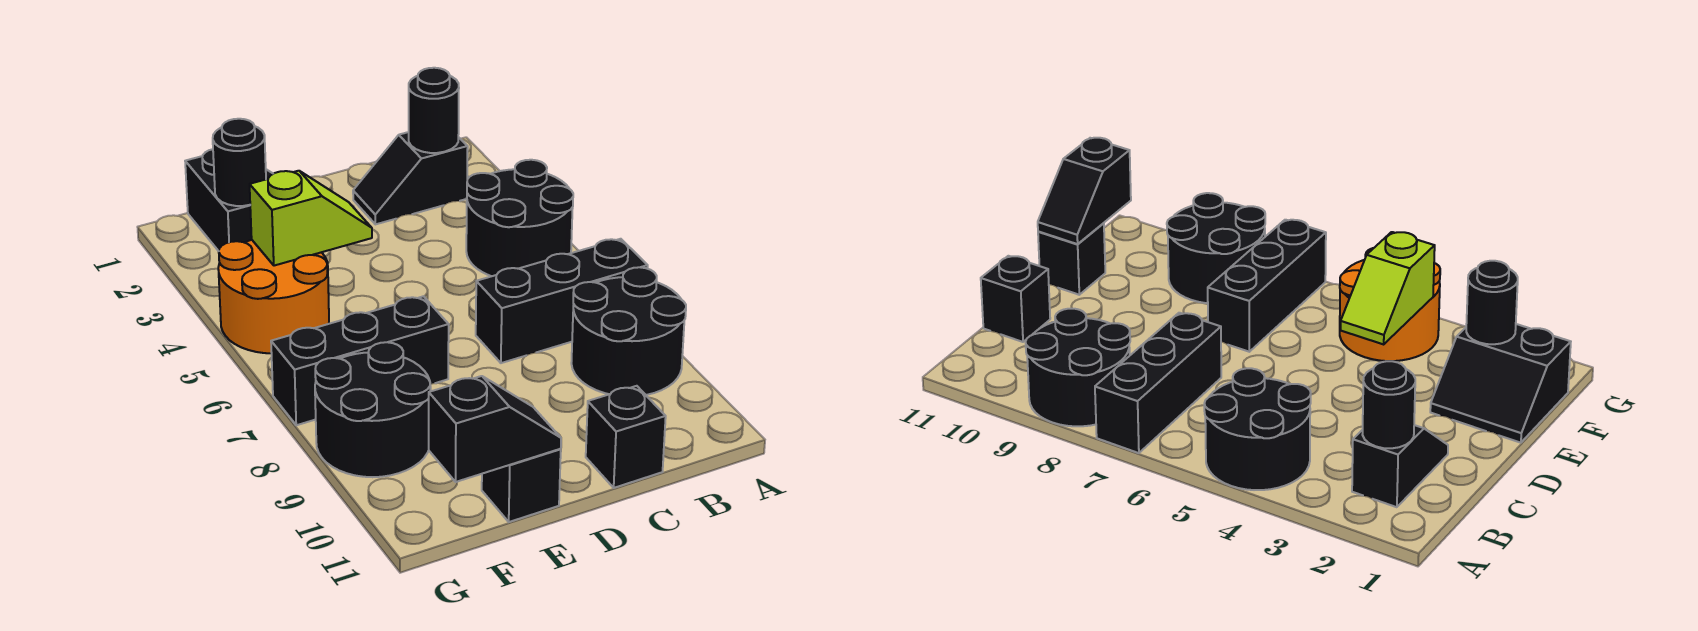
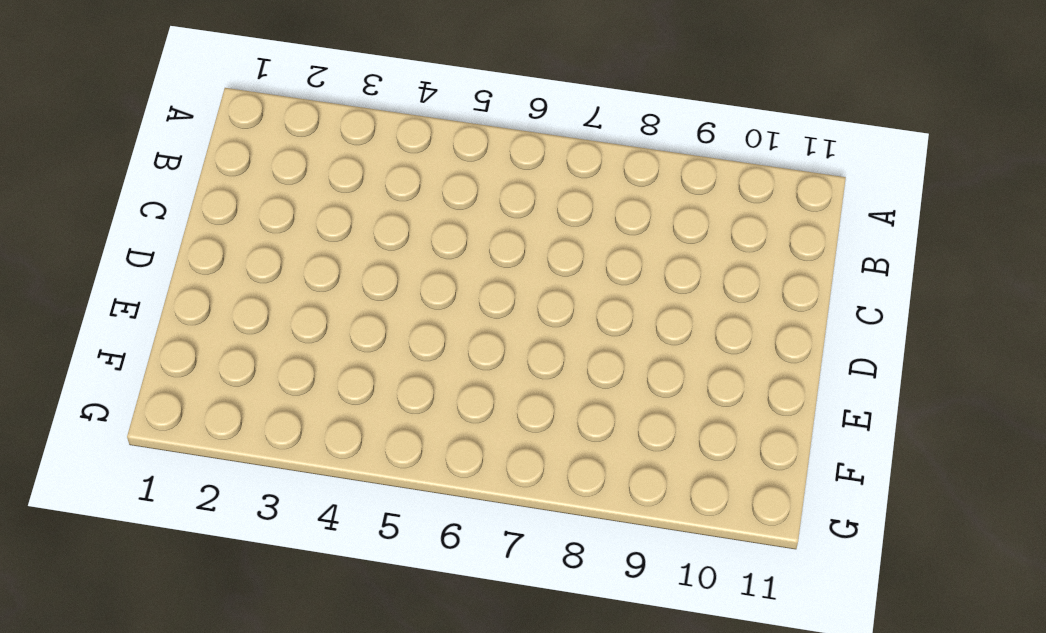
none -> black round brick A4:B5 level 1
none -> black brick A7:C7 level 1
none -> black round brick A8:B9 level 1

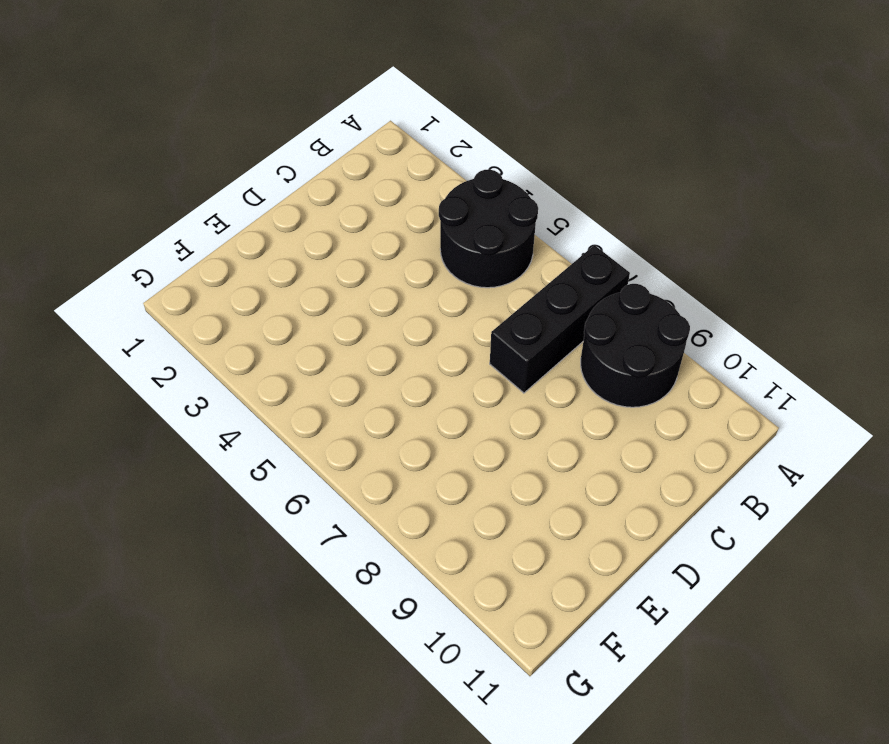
none -> black slope B2:C2 level 1 top B
none -> black brick C11 level 1
none -> black slope E1:F2 level 1 top F

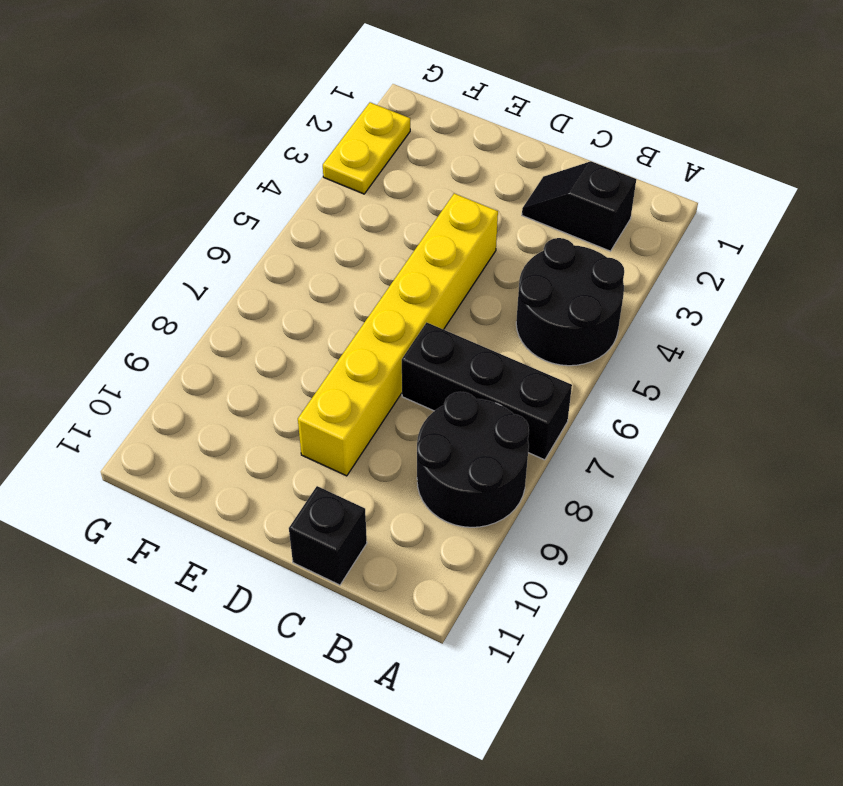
yellow brick D4:D9 level 1 -> none
yellow plate G2:G3 level 1 -> none
none -> black slope E1:F2 level 1 top F
none -> black brick E7:G7 level 1
none -> black brick E11 level 1

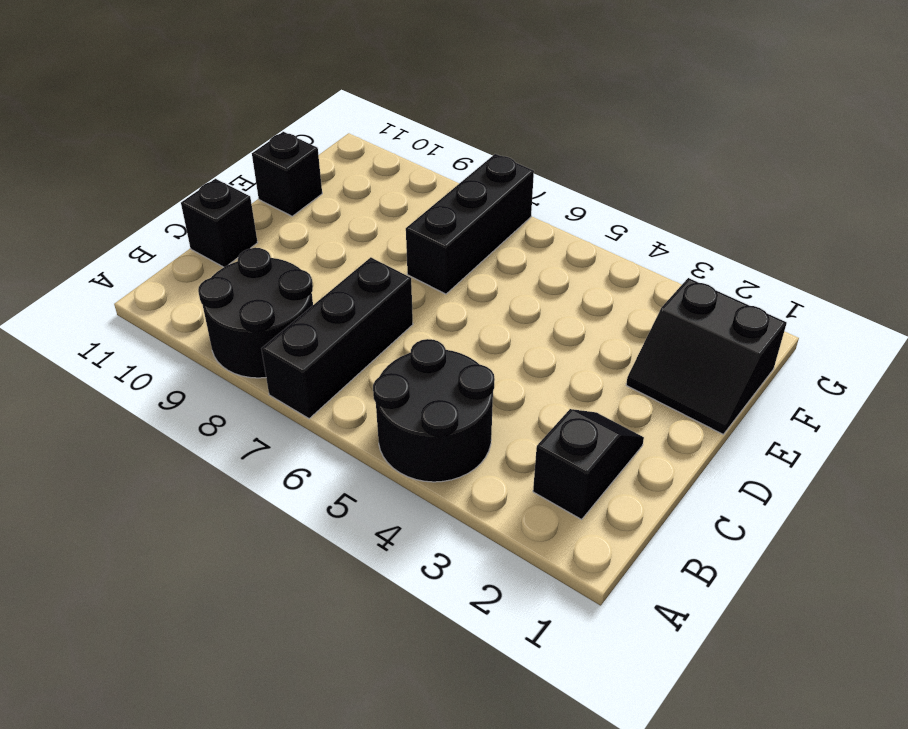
none -> orange round brick F4:G5 level 1
none -> black round brick F8:G9 level 1
none -> black round brick B2 level 2

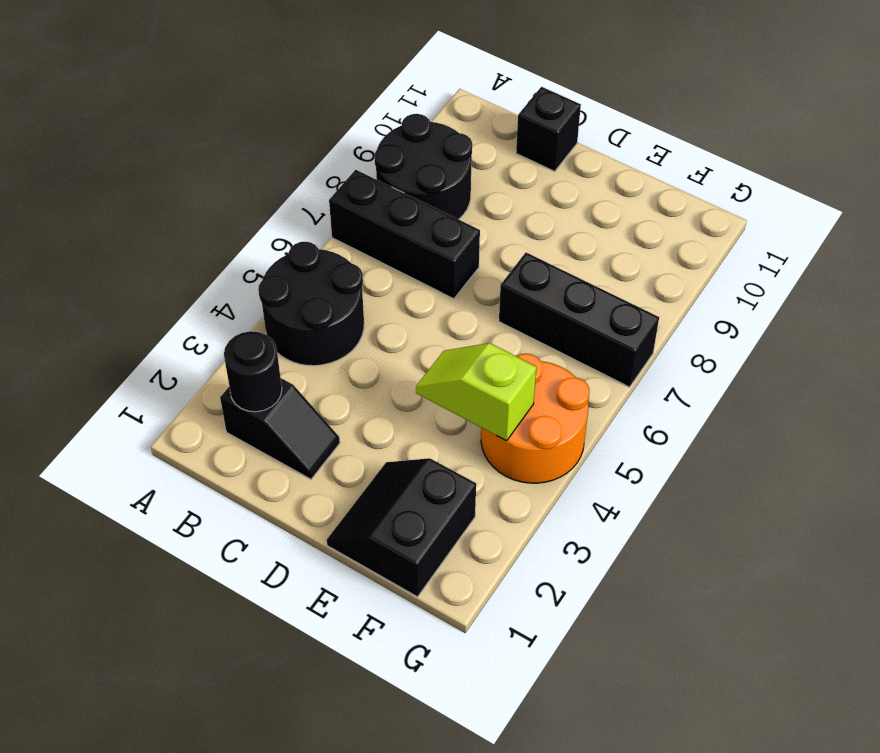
none -> black brick E11 level 1
none -> black round brick F8:G9 level 1
none -> black slope E11:F11 level 2 top F

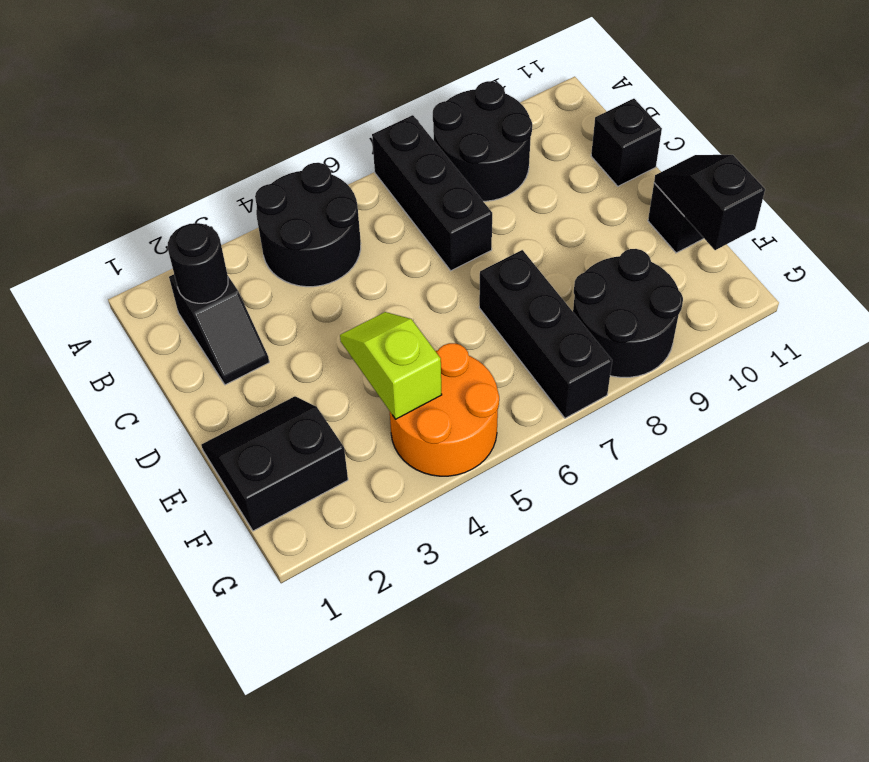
none -> black round brick F2 level 2

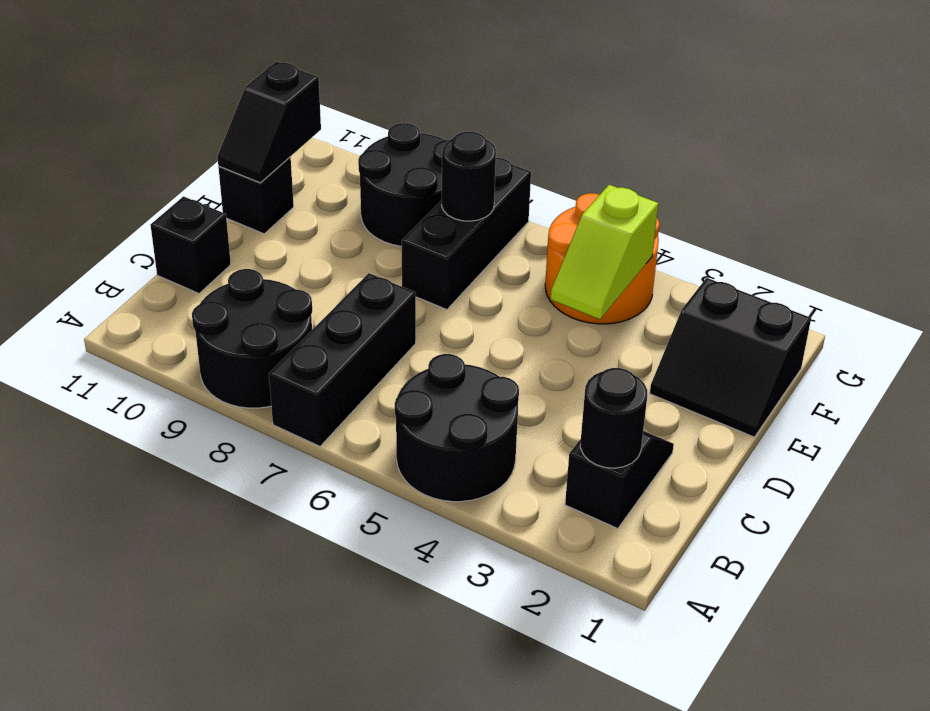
black round brick F7 level 2 -> black round brick F2 level 2

